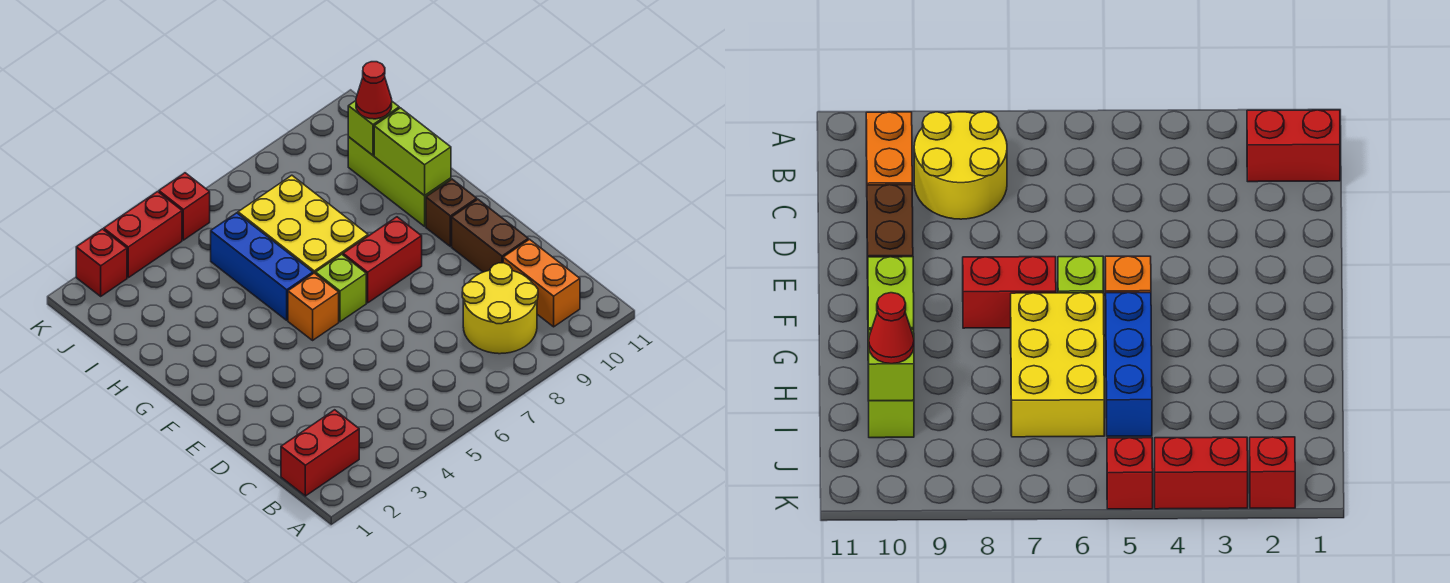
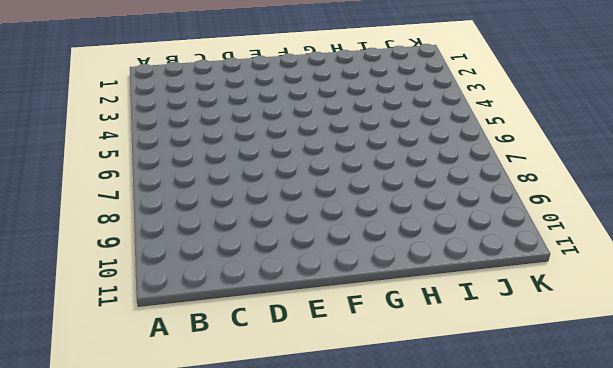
none -> red brick B1:B2 level 1
none -> yellow round brick B8:C9 level 1
none -> orange brick B10:C10 level 1

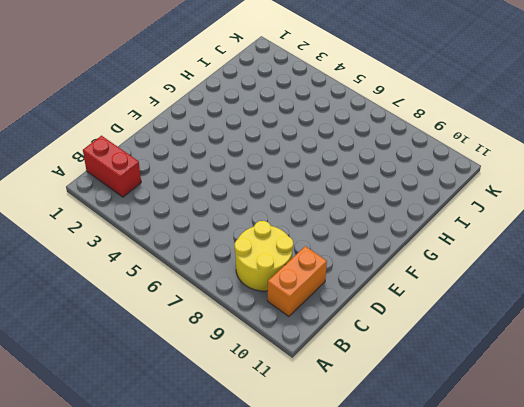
none -> brown brick D10:E10 level 1
none -> orange brick F5 level 1
none -> lime brick F6 level 1

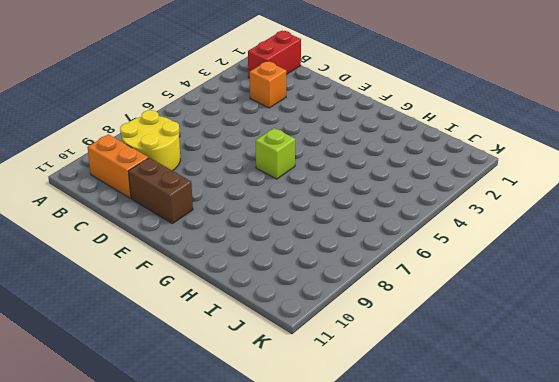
orange brick C3 level 1 -> orange brick F5 level 1
none -> red brick F7:F8 level 1
none -> brown brick F10 level 1
none -> blue brick G5:I5 level 1

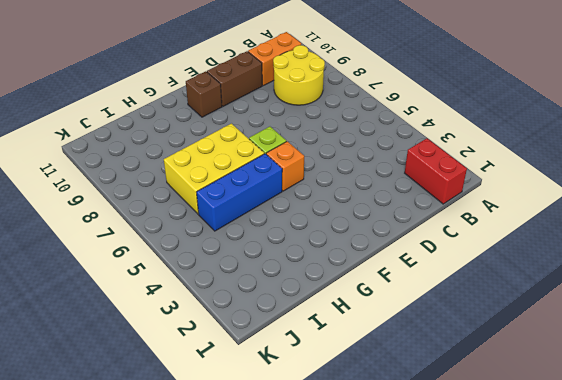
none -> red brick F7:F8 level 1
none -> lime brick G10:I10 level 1
none -> red brick K2 level 1

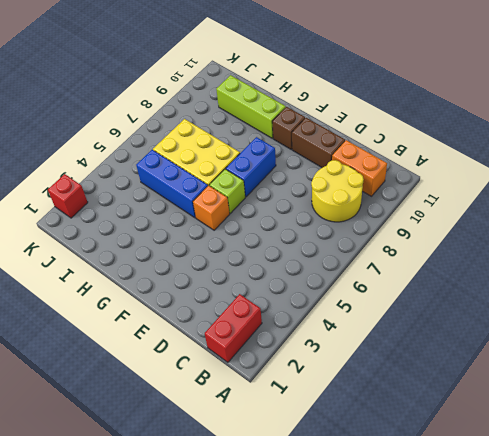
blue brick F7:F8 level 1 -> red brick F7:F8 level 1
none -> red brick K3:K4 level 1
none -> red brick K5 level 1
none -> lime brick G10:H10 level 2

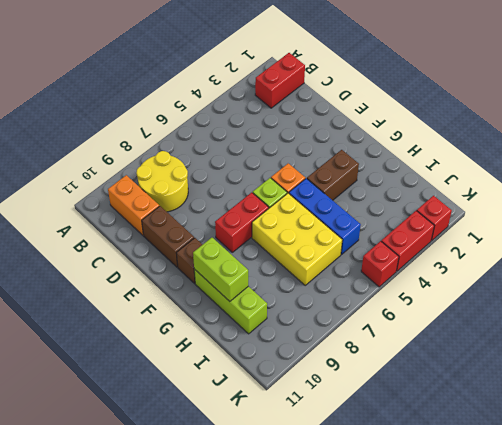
brown brick G3:G4 level 1 -> none
none -> lime brick I10 level 2
none -> red cone I10 level 3

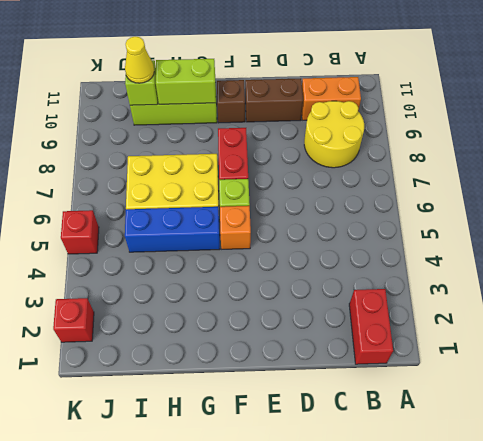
yellow cone I10 level 3 -> red cone I10 level 3
none -> red brick K3:K4 level 1

